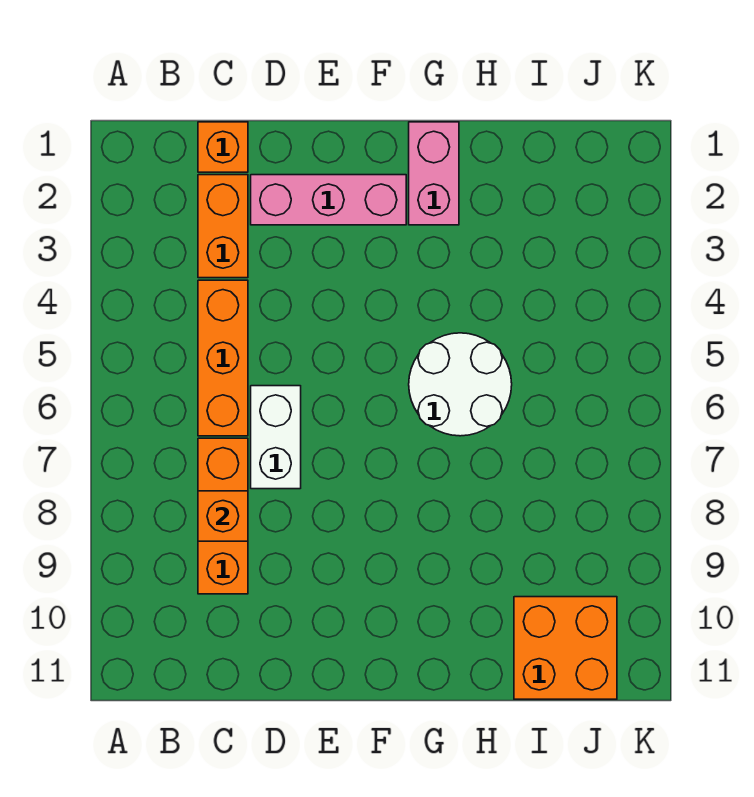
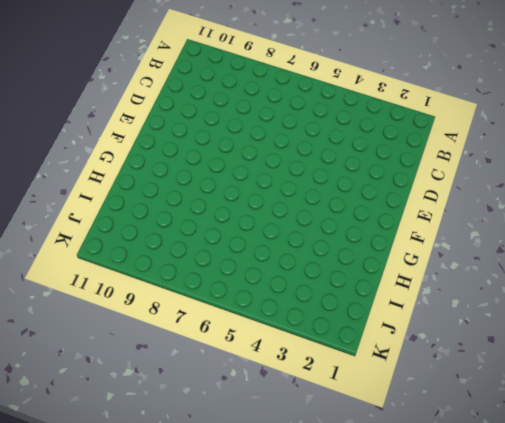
none -> orange brick C1 level 1
none -> orange brick C2:C3 level 1

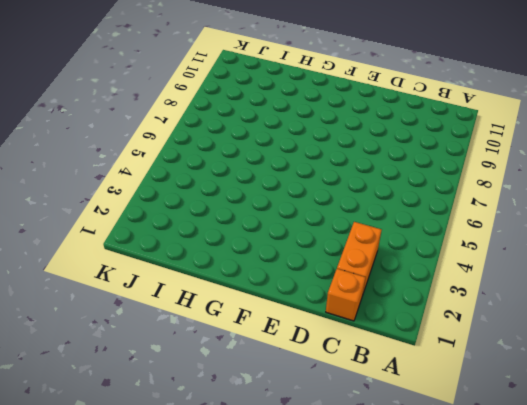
none -> orange brick C4:C6 level 1
none -> orange brick C7:C9 level 1

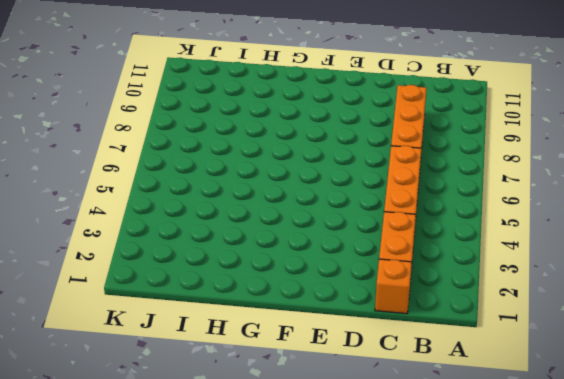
none -> pink brick D2:F2 level 1
none -> white brick D6:D7 level 1

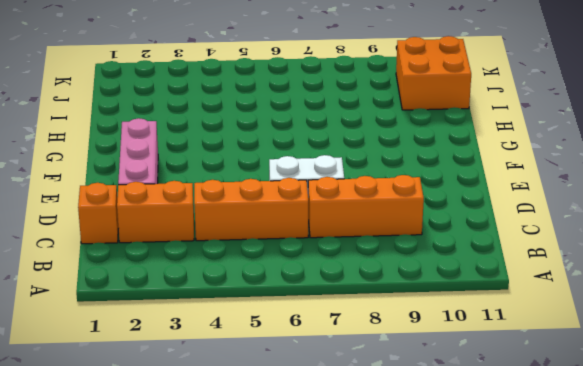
none -> pink brick G1:G2 level 1
none -> white round brick G5:H6 level 1

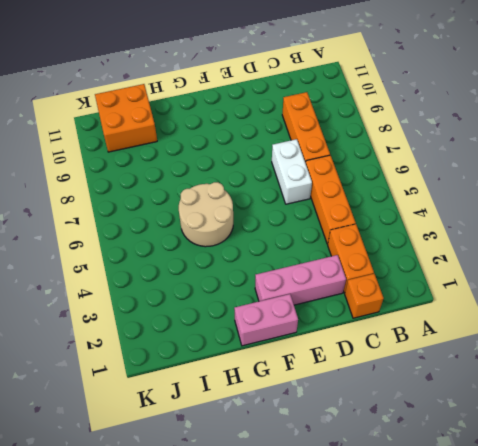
pink brick F1:G1 level 1 -> pink brick G1:G2 level 1
tan round brick G5:H6 level 1 -> white round brick G5:H6 level 1
none -> orange brick C8 level 2

